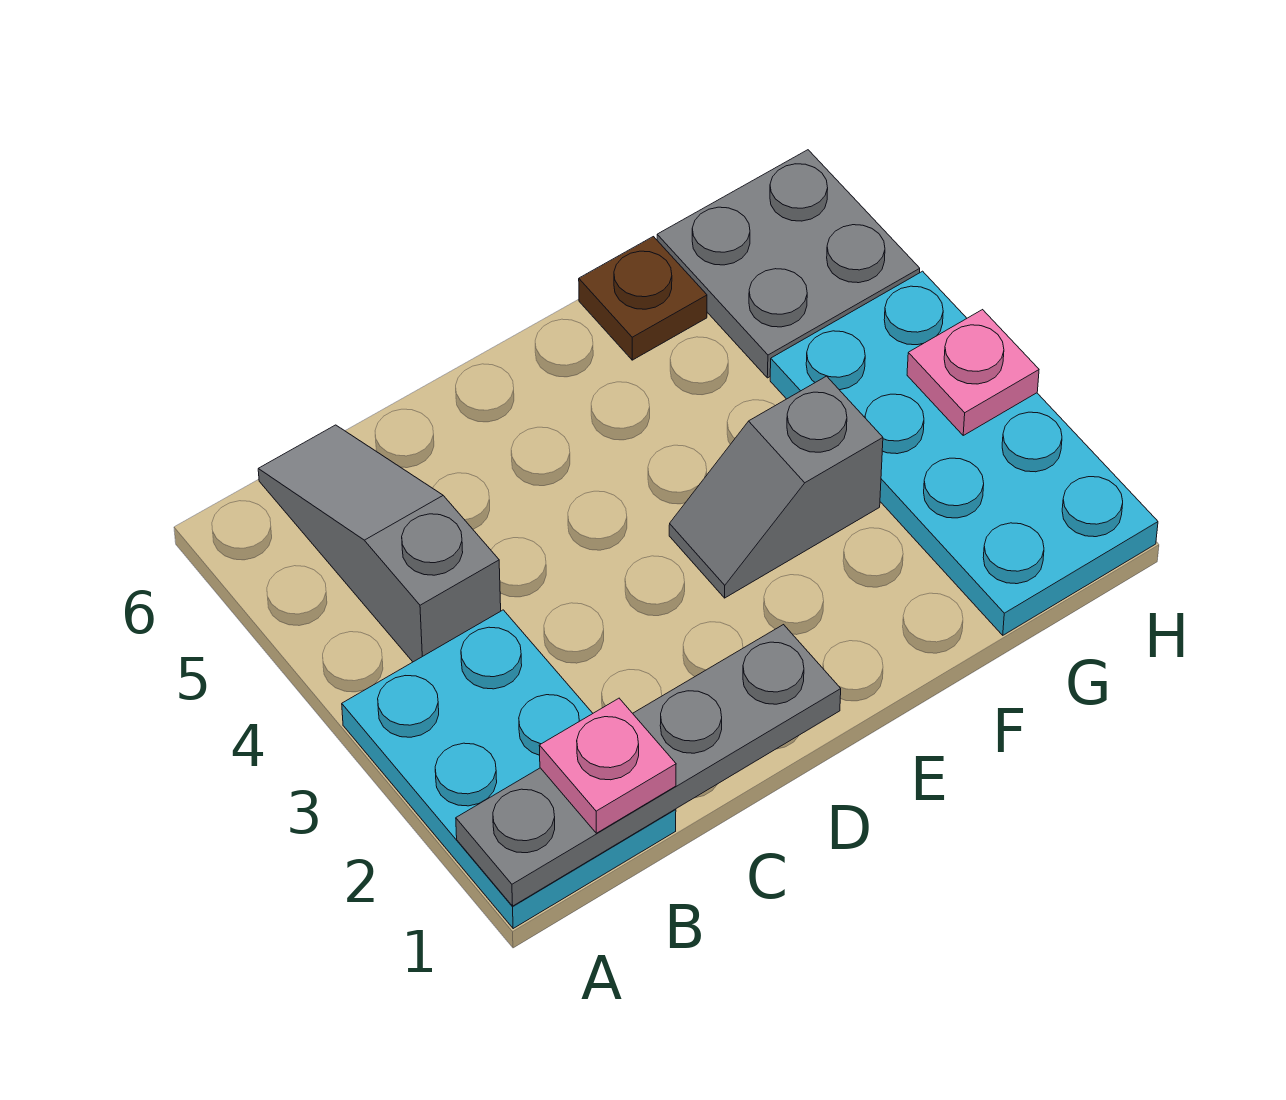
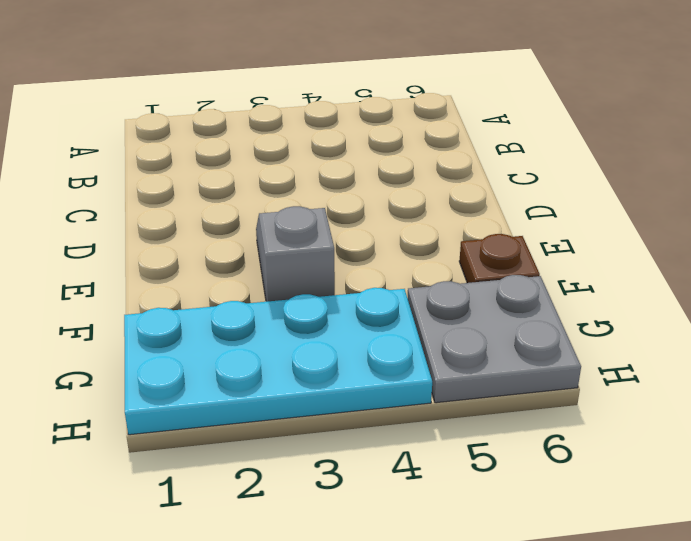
none -> cyan plate A1:B3 level 1
none -> grey slope B4:B6 level 1 top 4

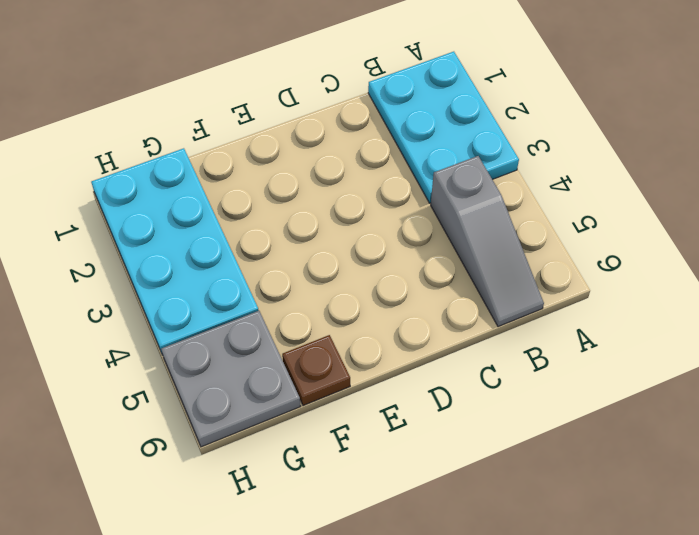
none -> grey slope E3:F3 level 1 top F
none -> grey plate A1:D1 level 2

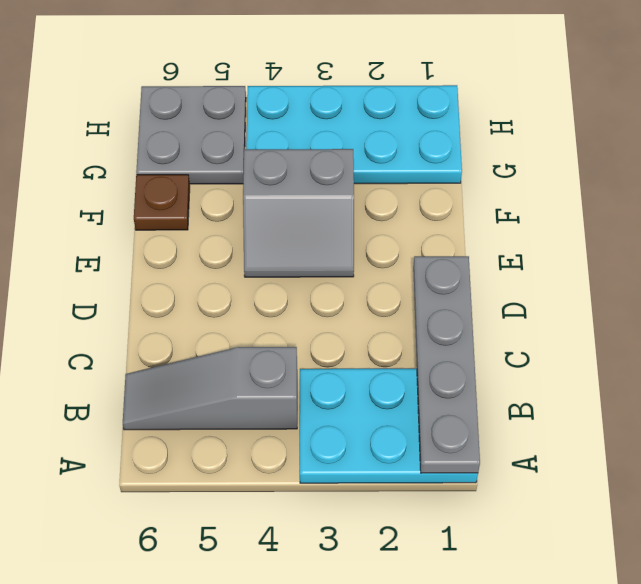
grey slope E3:F4 level 1 top F -> grey slope E3:F3 level 1 top F
none -> pink plate H3 level 2
none -> pink plate B1 level 3

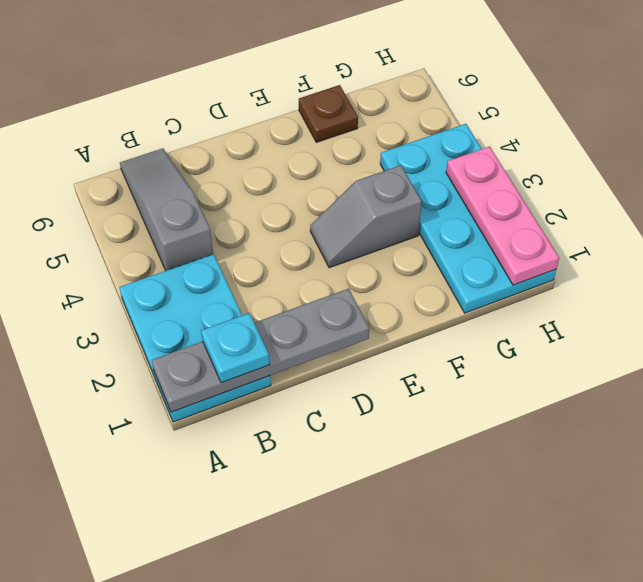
cyan plate B1 level 3 -> pink plate B1 level 3
pink plate H1:H3 level 2 -> pink plate H3 level 2
none -> grey plate G5:H6 level 1

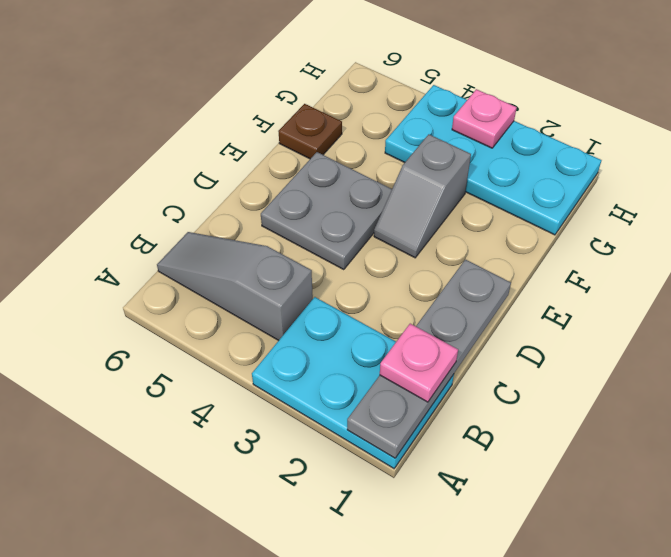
grey plate D4:E5 level 1 -> grey plate G5:H6 level 1

